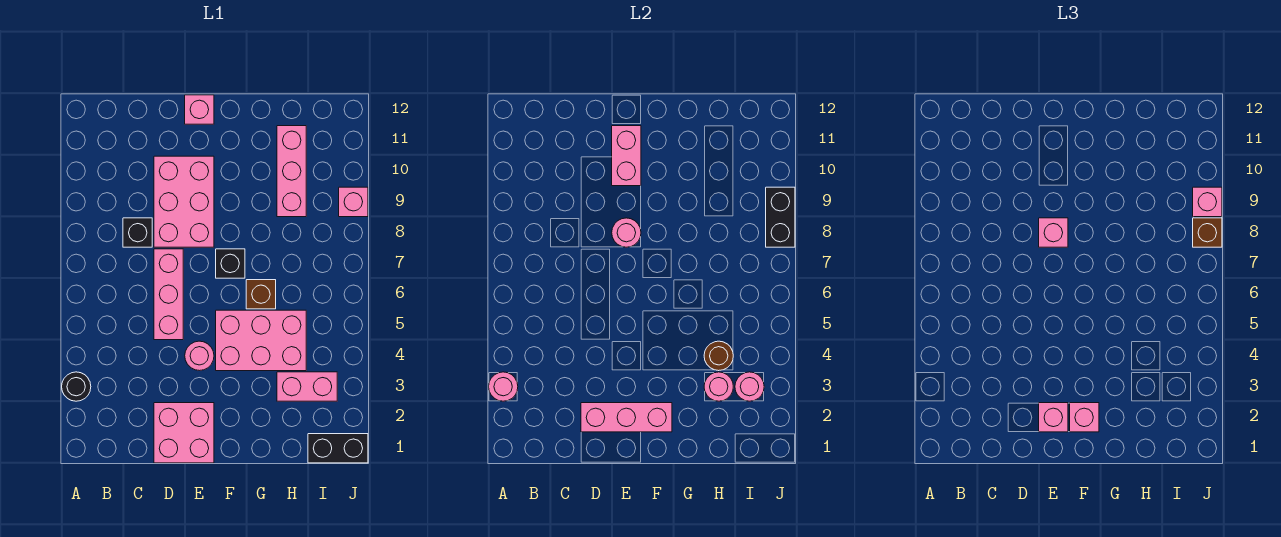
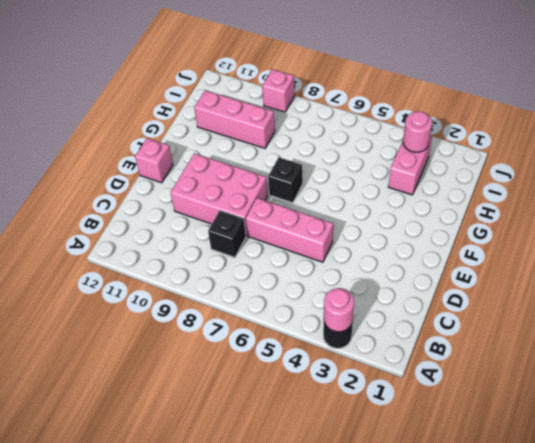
none -> pink brick D1:E2 level 1
none -> pink round brick E4 level 1
none -> pink brick F4:H5 level 1

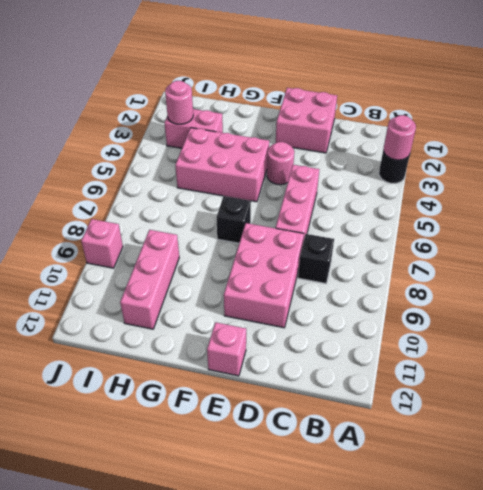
none -> brown brick G6 level 1
none -> black brick I1:J1 level 1
none -> pink brick D2:F2 level 2

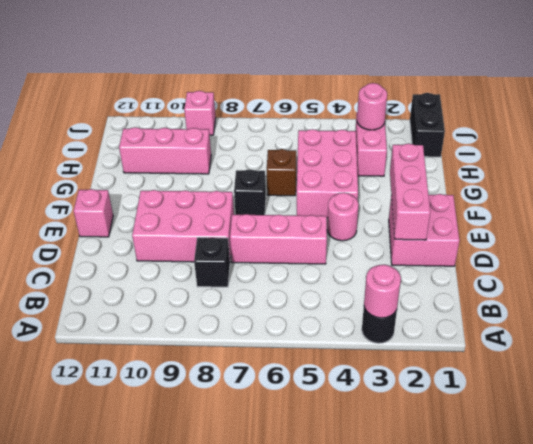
none -> pink round brick E8 level 2
none -> pink brick E10:E11 level 2
none -> pink round brick H3 level 2

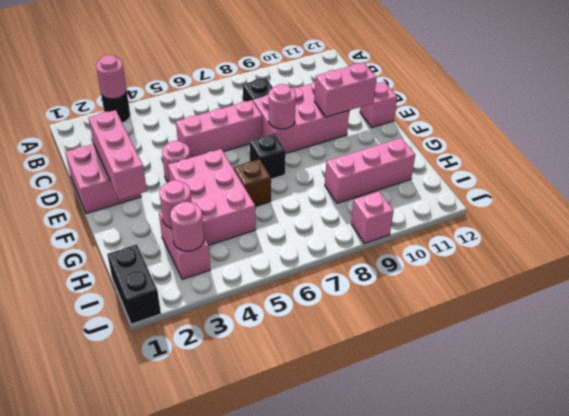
none -> brown round brick H4 level 2
none -> black brick J8:J9 level 2
none -> pink brick E2 level 3

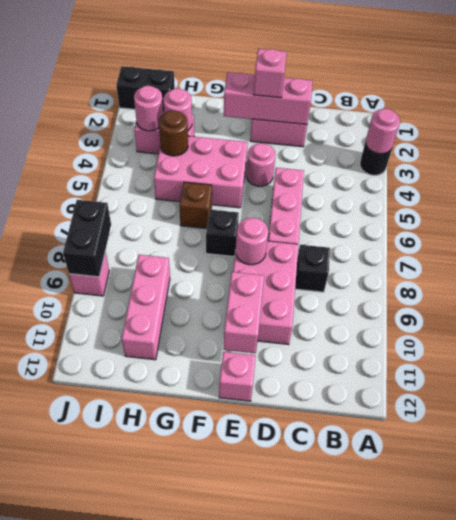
none -> pink brick E8 level 3
none -> pink brick F2 level 3
none -> brown brick J8 level 3

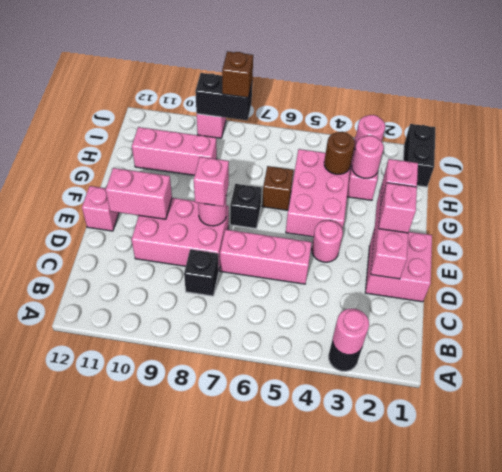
none -> pink brick J9 level 3

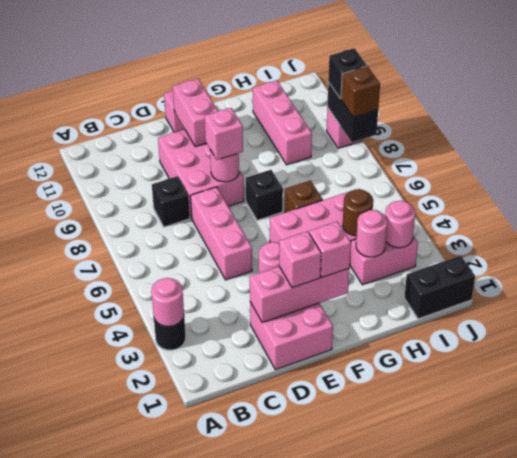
black brick J9 level 3 -> pink brick J9 level 3

